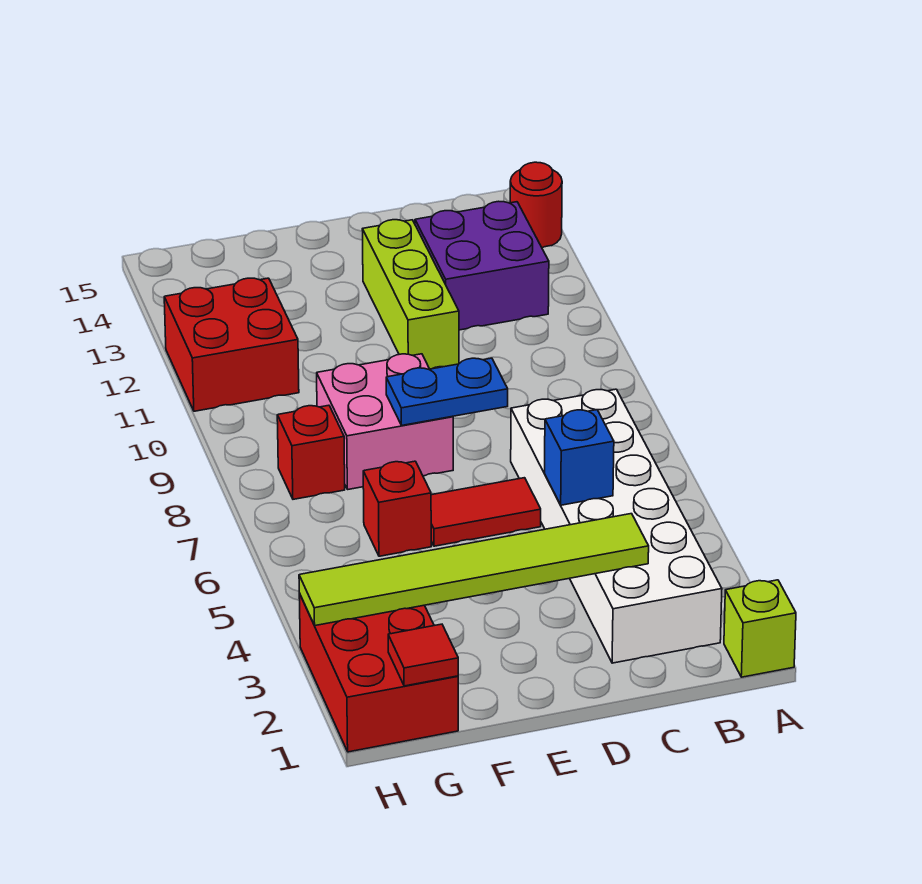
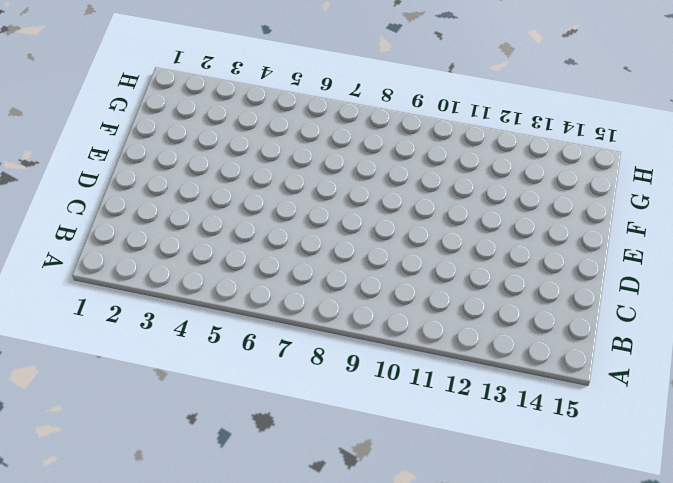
none -> lime brick A1 level 1
none -> red round brick A14 level 1
none -> white brick B2:C7 level 1

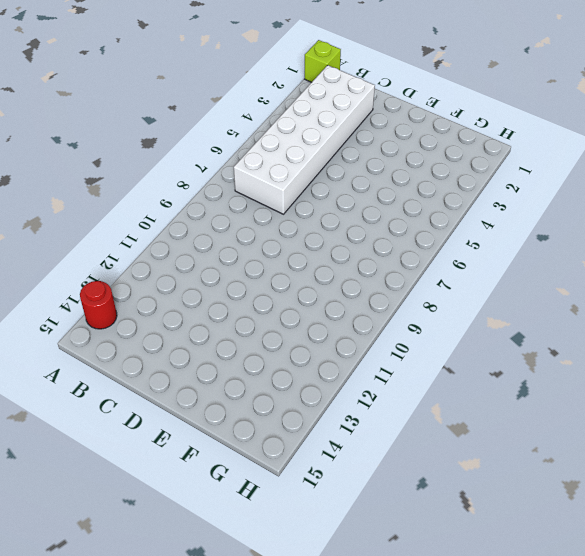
none -> purple brick B12:C13 level 1
none -> red tile D6:E6 level 1
none -> lime brick D11:D13 level 1

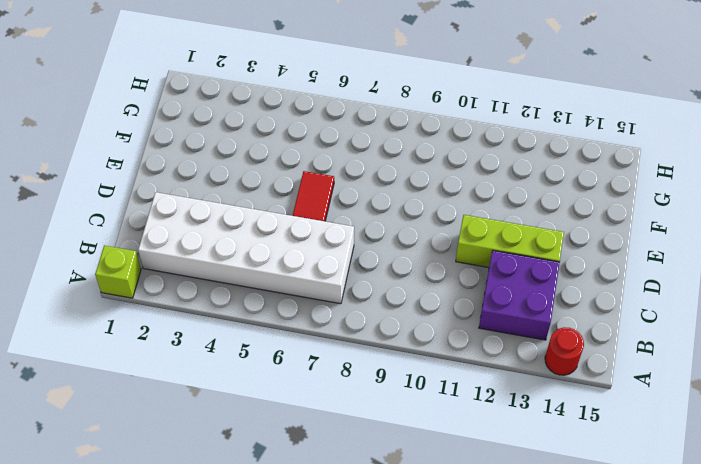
none -> pink brick E8:F9 level 1
none -> red brick F6 level 1
none -> red brick G1:H3 level 1

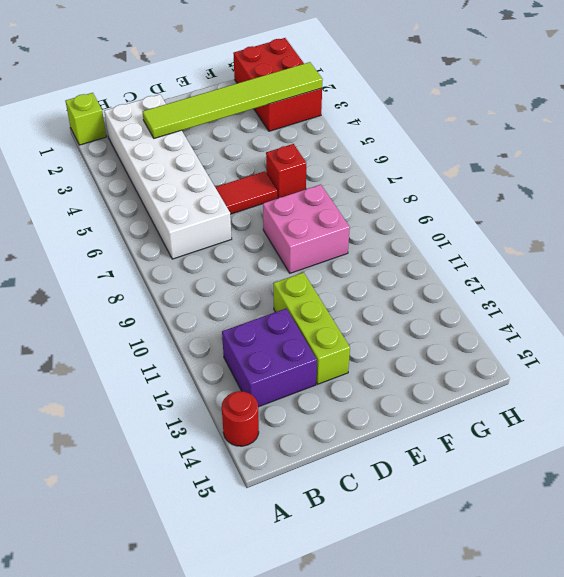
none -> red brick G8 level 1
none -> red brick G11:H12 level 1
none -> blue brick C5 level 2

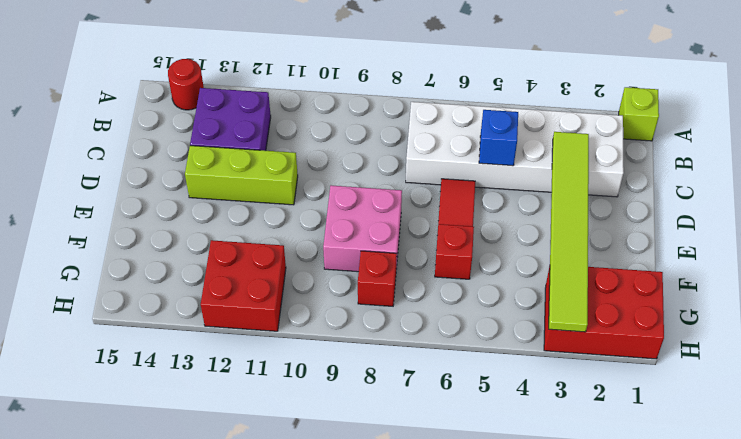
none -> blue plate D8:E8 level 2
none -> red tile G1 level 2

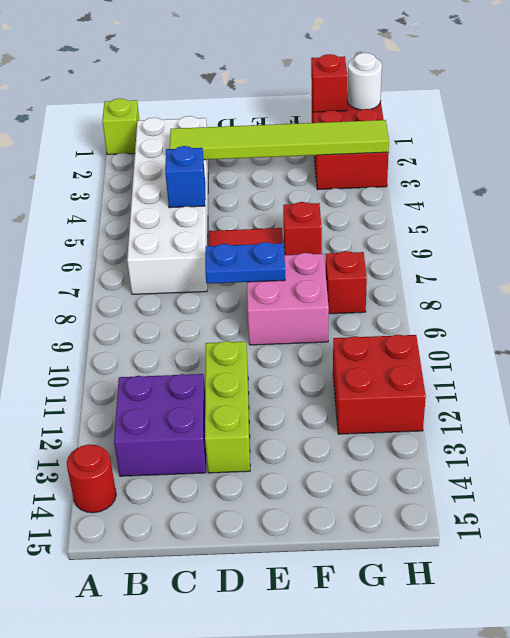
red brick G1 level 2 -> red tile G1 level 2
white round brick H1 level 2 -> none

